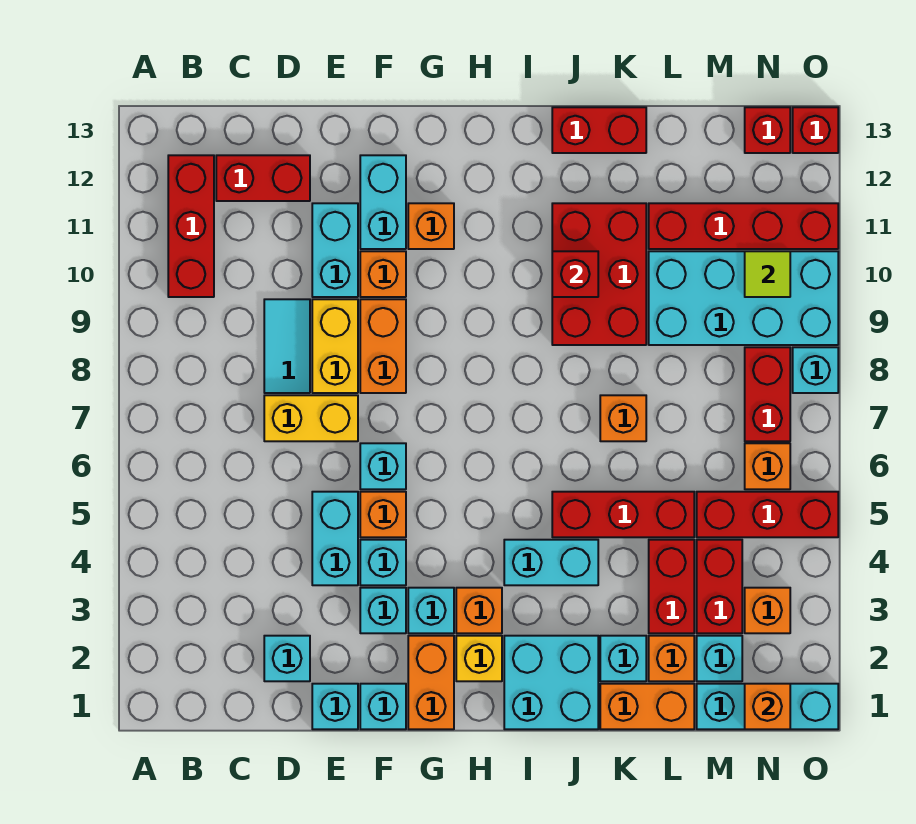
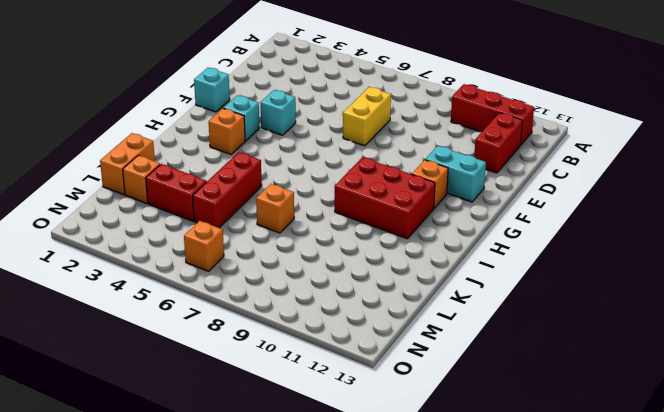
red brick H9:I11 level 1 -> red brick J9:K11 level 1
none -> cyan brick D2 level 1
none -> cyan tile D8:D9 level 1
none -> cyan brick E1 level 1
none -> cyan brick E4:E5 level 1

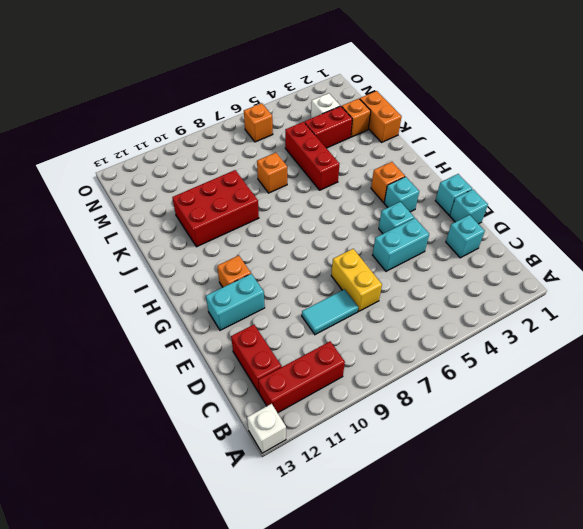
white brick A13 level 1 -> none
white brick M3 level 1 -> red brick M3:M4 level 1
none -> yellow brick E8:E9 level 1
none -> cyan brick E10:E11 level 1
none -> cyan brick F3 level 1
none -> orange brick F5 level 1

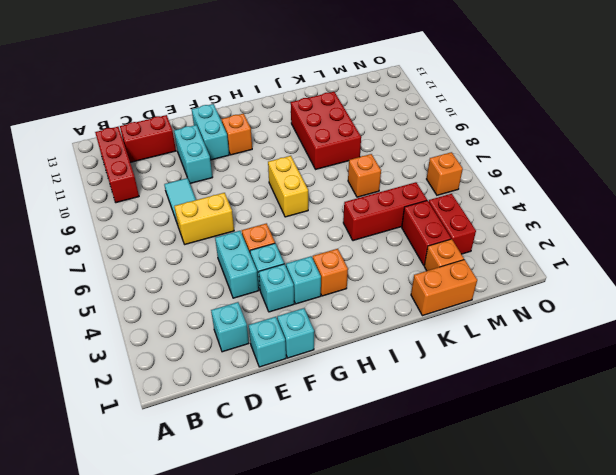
yellow brick H7:H8 level 1 -> yellow brick E8:E9 level 1
none -> cyan brick F6 level 1
none -> orange brick F8:F9 level 1
none -> orange brick F10 level 1
none -> orange brick G1:G2 level 1

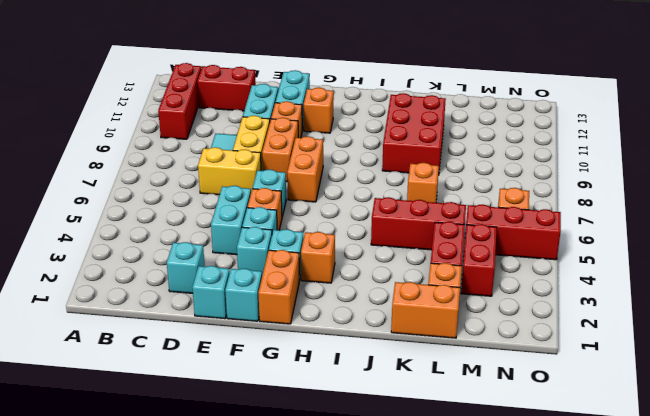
orange brick G7:G8 level 1 -> none
none -> yellow brick H2 level 1
none -> cyan brick I1:J2 level 1
none -> cyan brick I4:J4 level 1
none -> red brick J13:K13 level 1

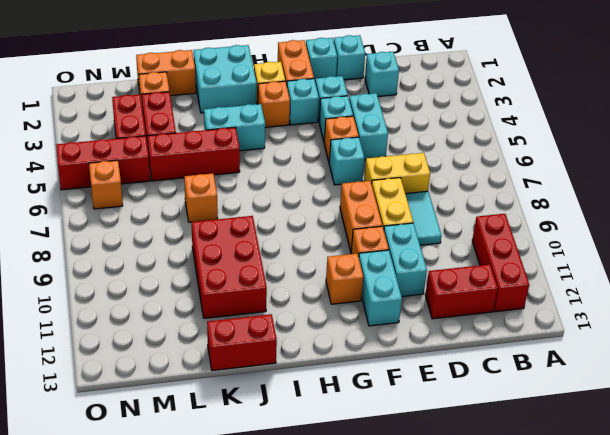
none -> cyan brick K2 level 1
none -> cyan brick L9:O10 level 1
none -> red brick L11:O11 level 1
none -> cyan brick M1:O1 level 1

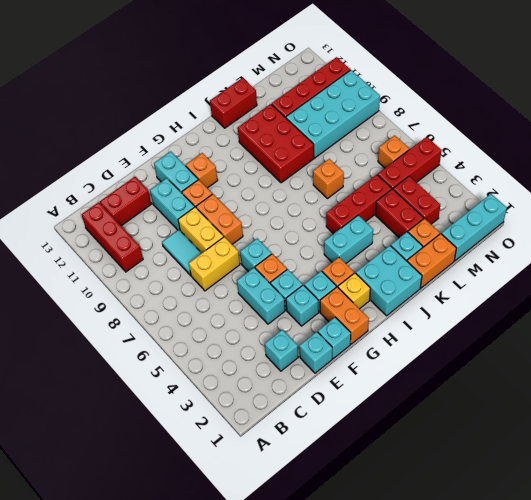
none -> cyan brick M2 level 1
none -> orange brick N3 level 1
none -> red brick N7:N8 level 1
none -> red brick N13 level 1

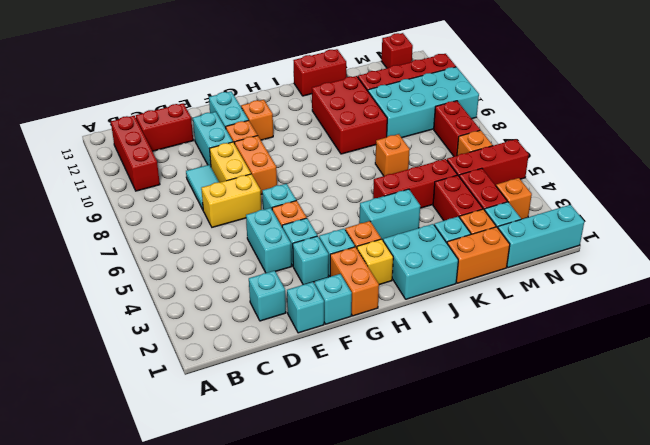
none -> cyan brick O8 level 1
none -> red brick O13 level 1
none -> red brick J10 level 2
none -> orange brick N1 level 2

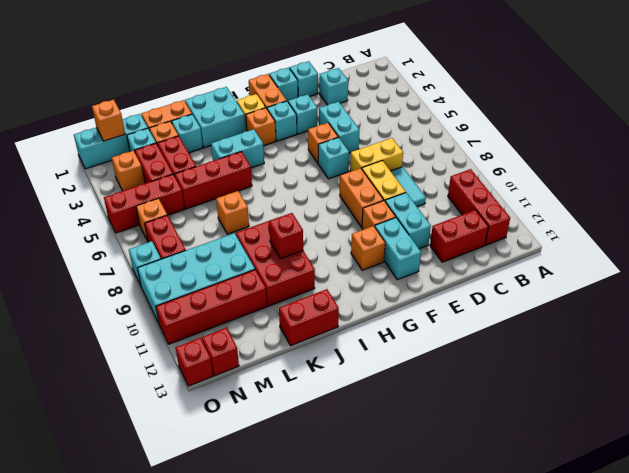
none -> cyan brick F4 level 1
none -> lime tile N10 level 2

